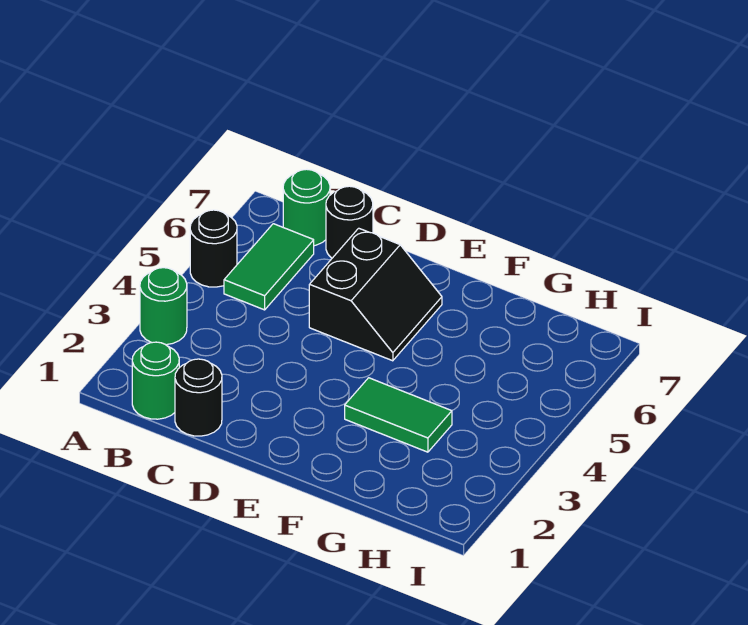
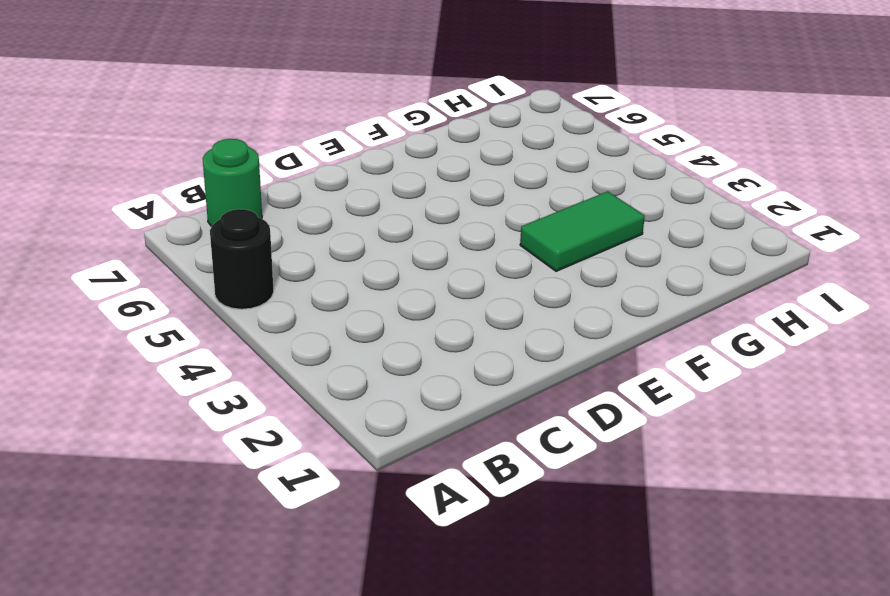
none -> green round brick A3 level 1
none -> green round brick B1 level 1

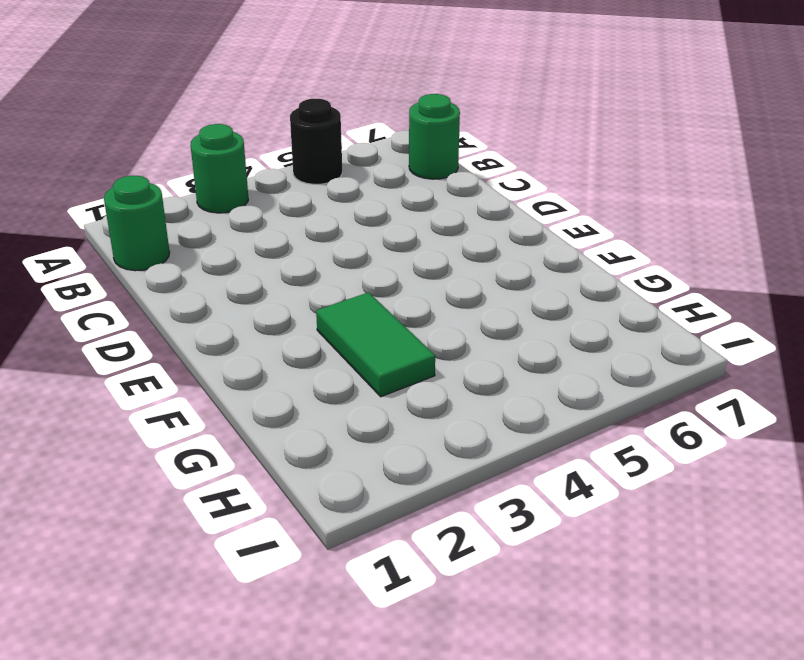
none -> green tile B5:B6 level 1
none -> black round brick C1 level 1

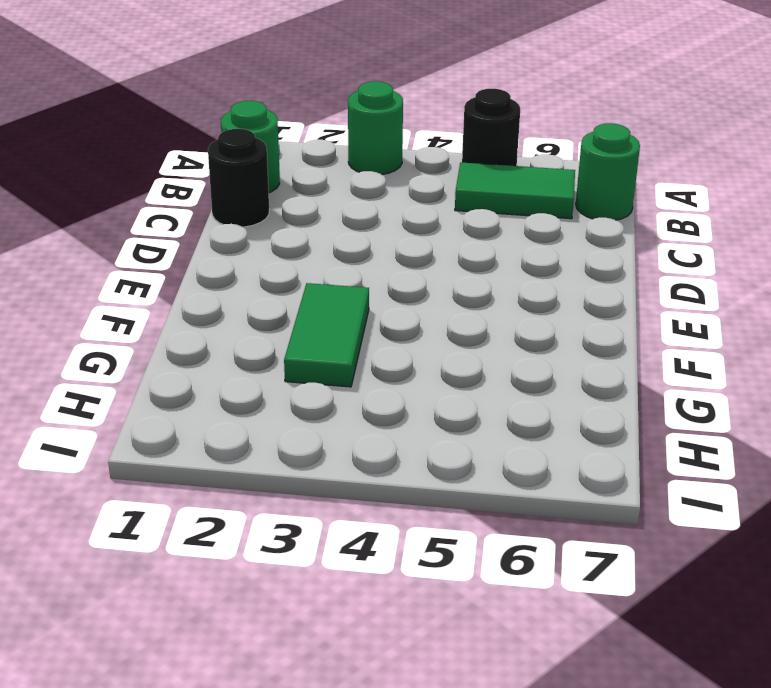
none -> black round brick C7 level 1
none -> black slope D5:E6 level 1 top D

